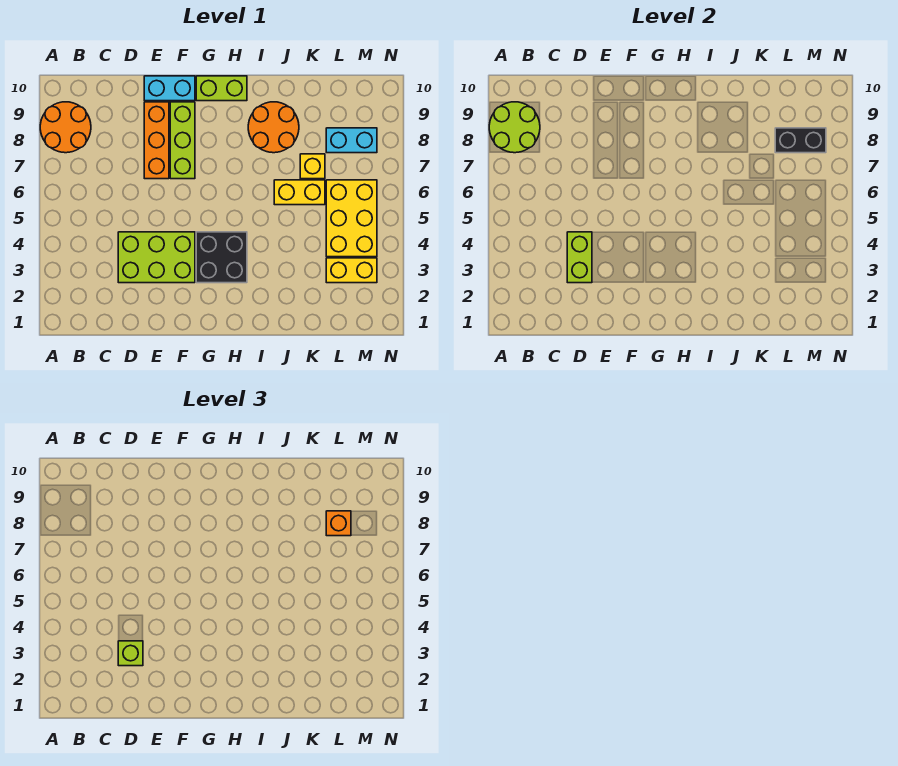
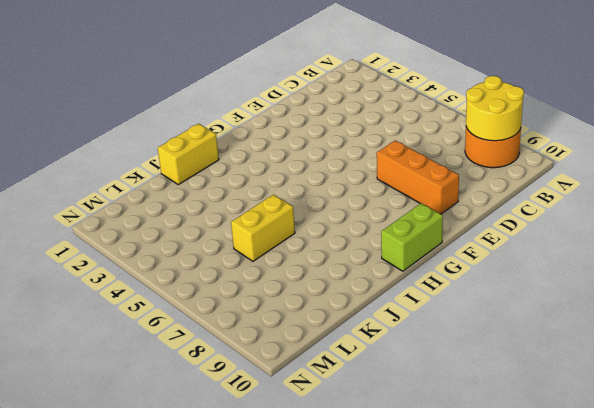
yellow round brick A8:B9 level 2 -> lime round brick A8:B9 level 2
yellow brick I1:J1 level 1 -> yellow brick L3:M3 level 1
none -> lime brick D3:F4 level 1
none -> cyan brick E10:F10 level 1
none -> lime brick F7:F9 level 1

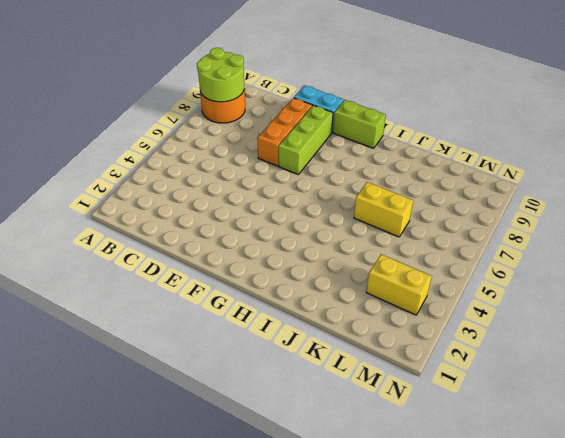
none -> lime brick D3:F4 level 1
none -> black brick G3:H4 level 1
none -> orange round brick I8:J9 level 1

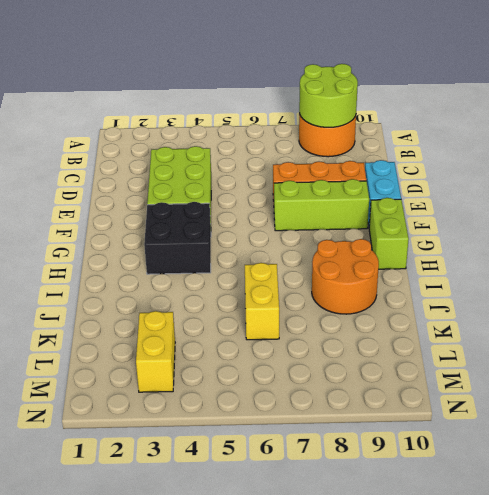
none -> yellow brick K7 level 1
none -> yellow brick L4:M6 level 1
none -> cyan brick L8:M8 level 1

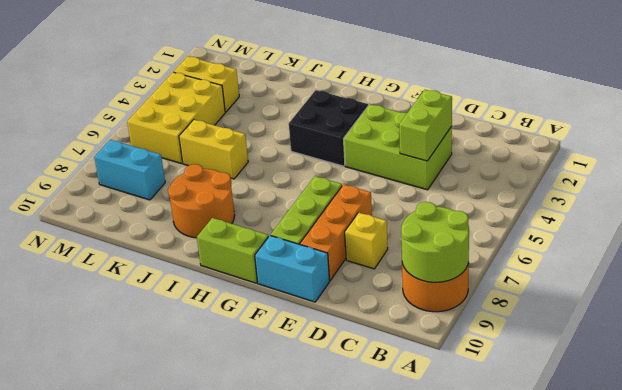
yellow brick D8 level 1 -> yellow brick K7 level 1
none -> black brick L8:M8 level 2
none -> lime brick D3 level 3
none -> orange brick L8 level 3

